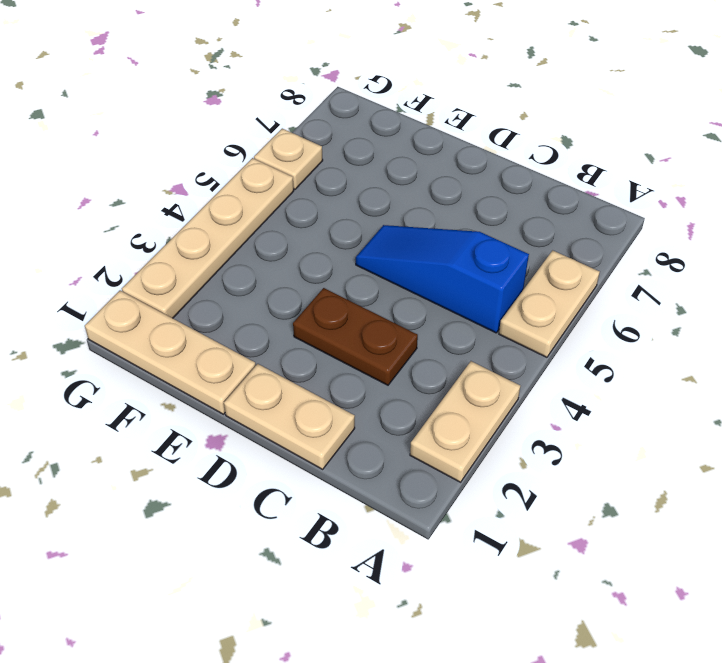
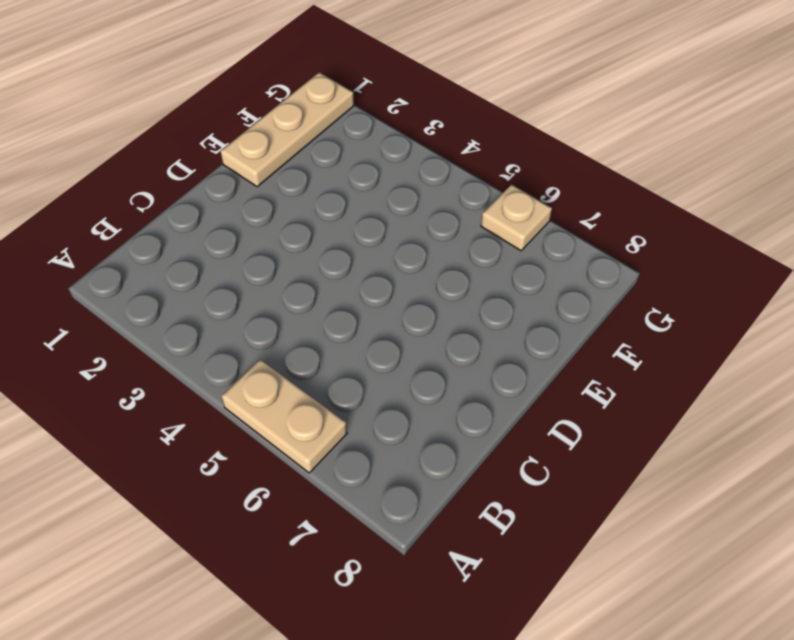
none -> tan plate A2:A3 level 1
none -> blue slope B5:D5 level 1 top B

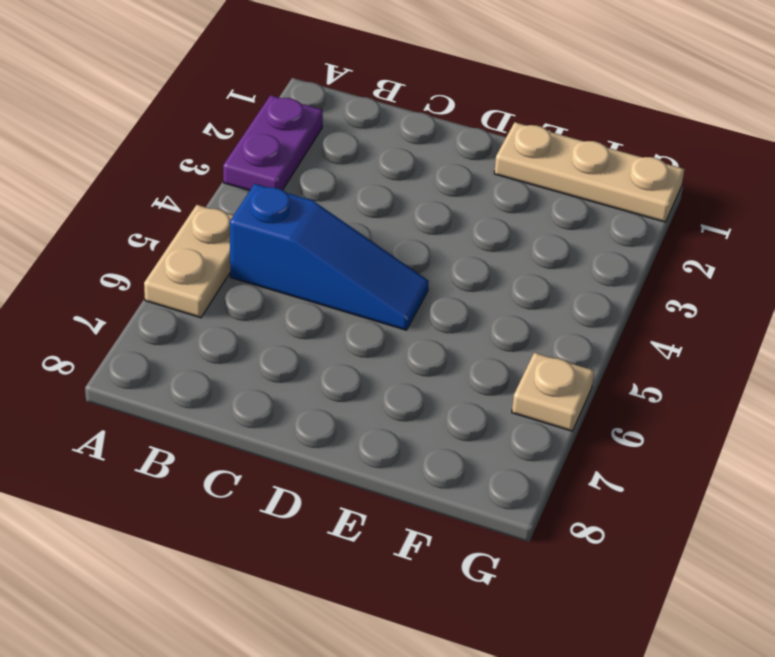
purple plate A2:A3 level 1 -> tan plate A2:A3 level 1
none -> tan plate C1:D1 level 1
none -> brown plate C3:D3 level 1

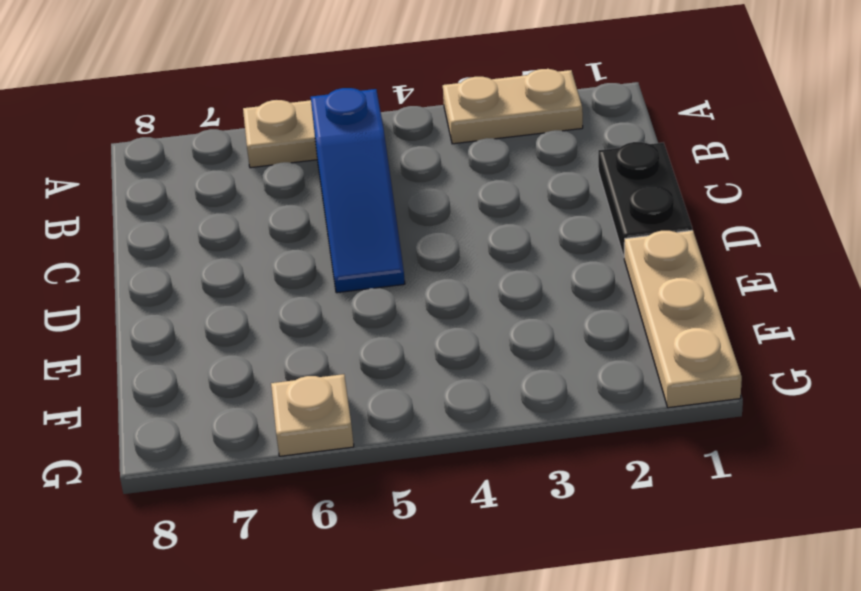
black plate C1:D1 level 1 -> tan plate C1:D1 level 1
none -> brown plate C3:D3 level 1
none -> tan plate G2:G5 level 1

